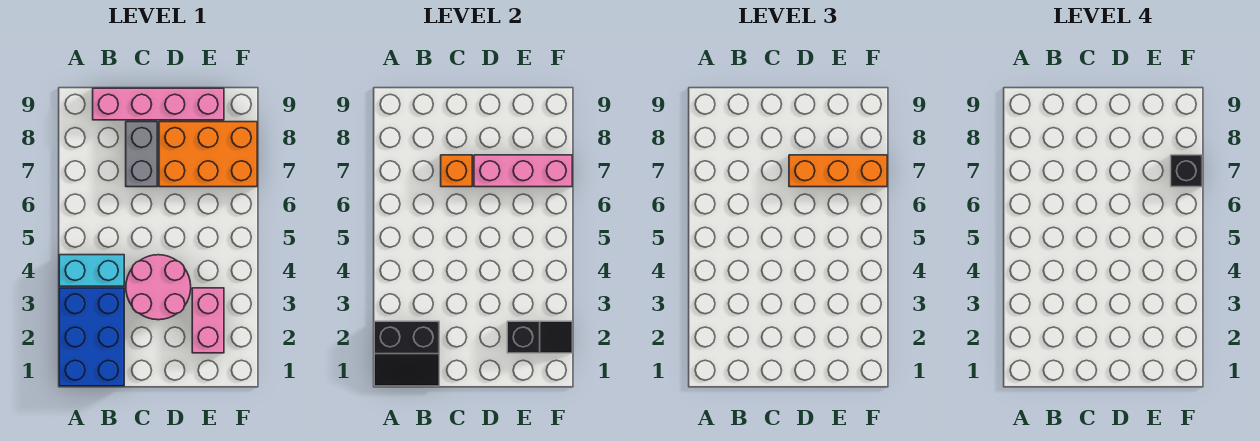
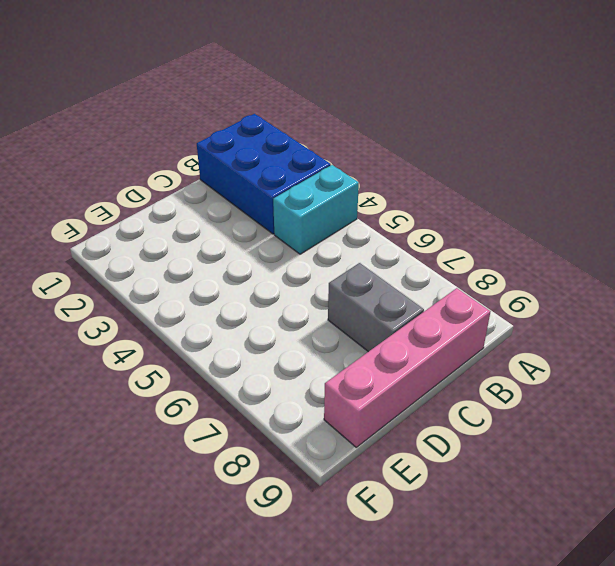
none -> pink round brick C3:D4 level 1
none -> orange brick D7:F8 level 1
none -> pink brick E2:E3 level 1

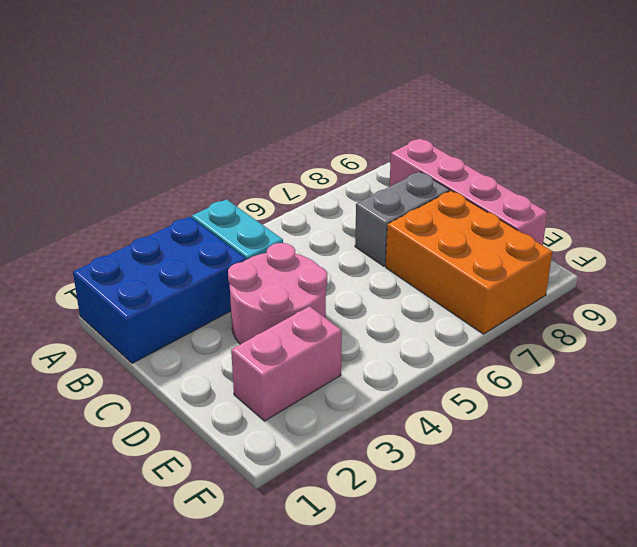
none -> black slope A1:B2 level 2 top 2
none -> orange brick C7 level 2
none -> pink brick D7:F7 level 2

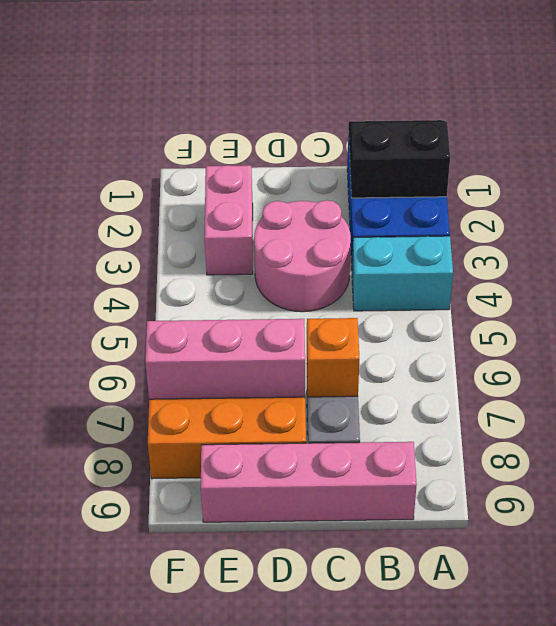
none -> black slope E2:F2 level 2 top E
none -> orange brick D7:F7 level 3
none -> black brick F7 level 4

